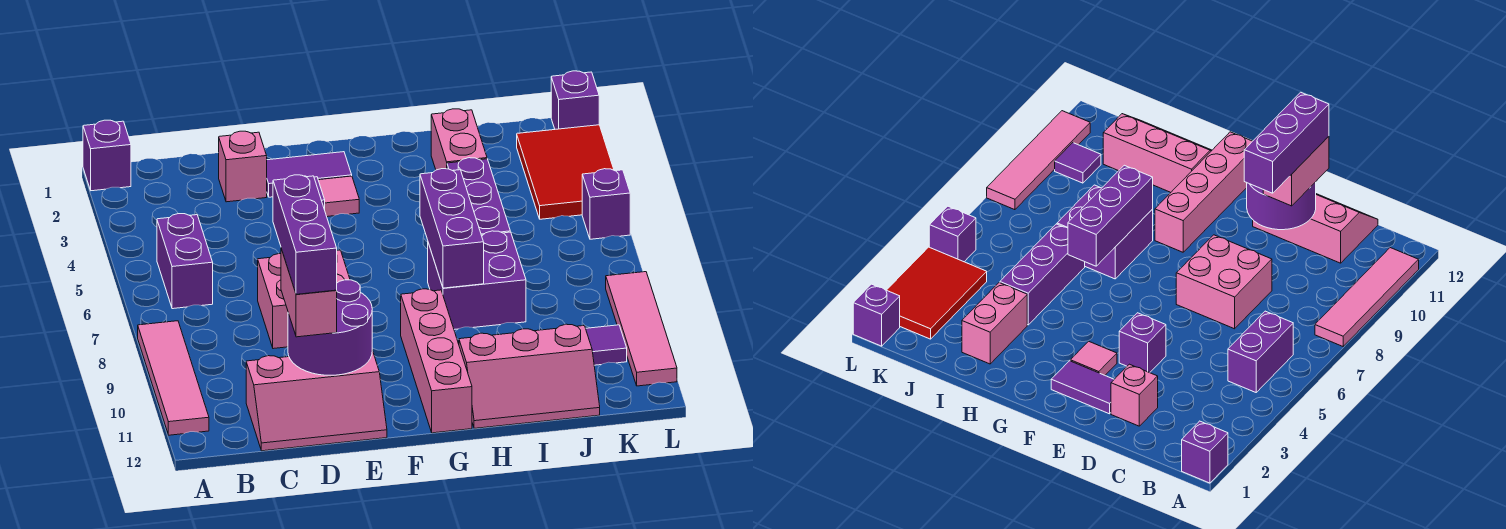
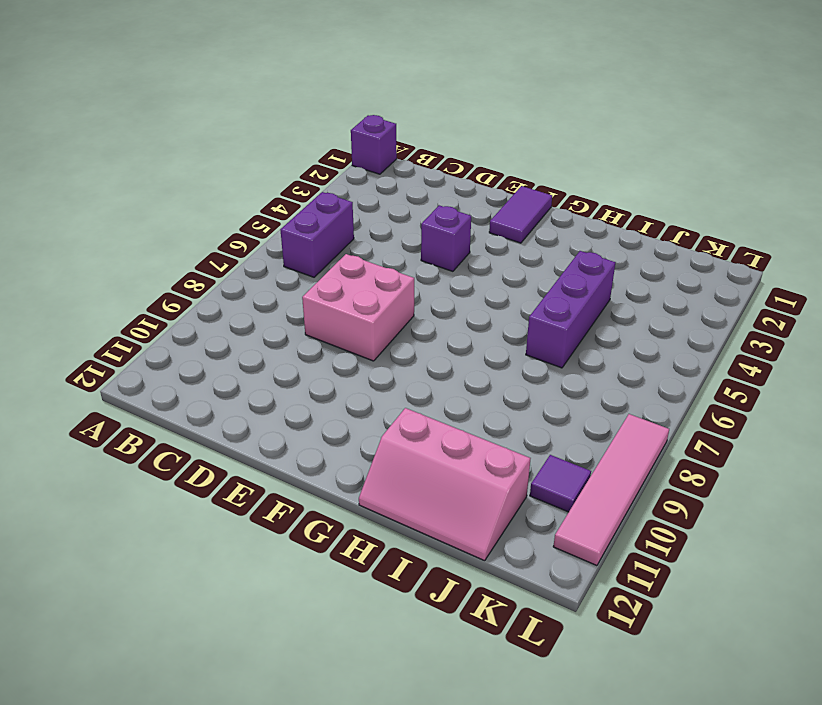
purple tile F1:F2 level 1 -> purple tile E2:F2 level 1
none -> pink tile A8:A11 level 1
none -> pink slope C11:E12 level 1 top 11
none -> pink brick D2 level 1

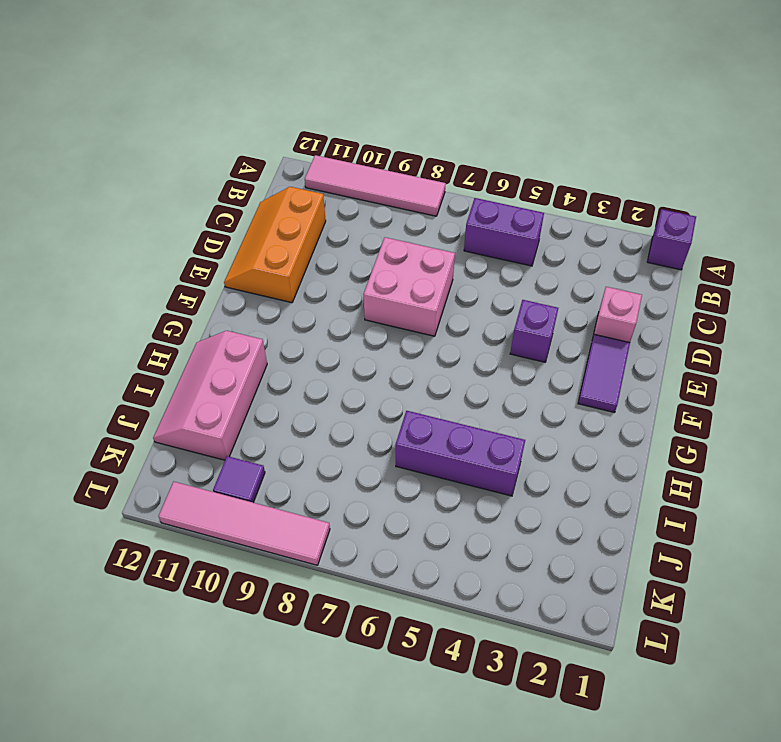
orange slope C11:E12 level 1 top 11 -> pink slope C11:E12 level 1 top 11
none -> pink tile F3 level 1
none -> pink brick G9:G12 level 1
none -> purple brick H7:I8 level 1

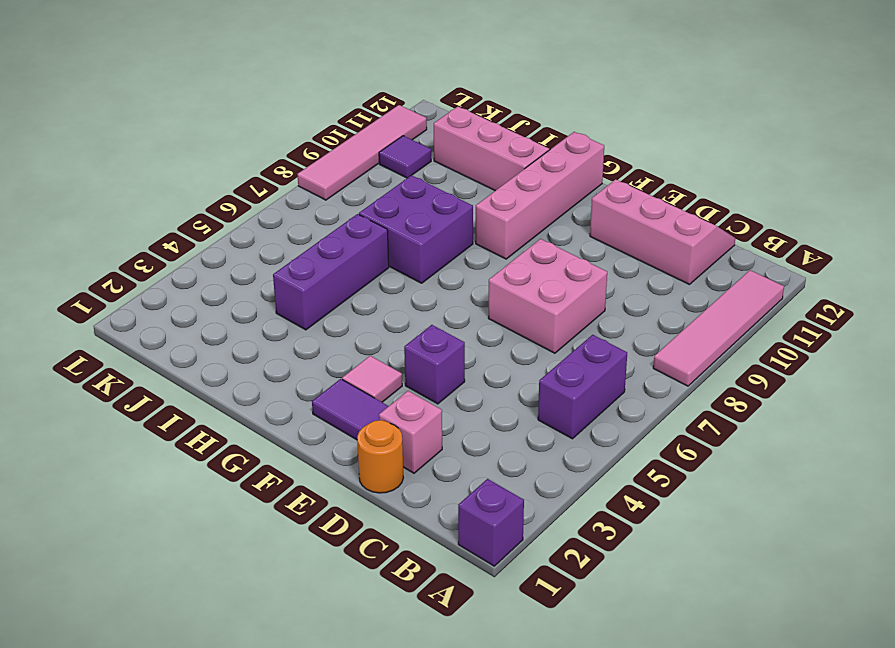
orange round brick D1 level 1 -> none
none -> pink brick I2:I3 level 1
none -> red tile K2:L4 level 1
none -> purple brick L1 level 1

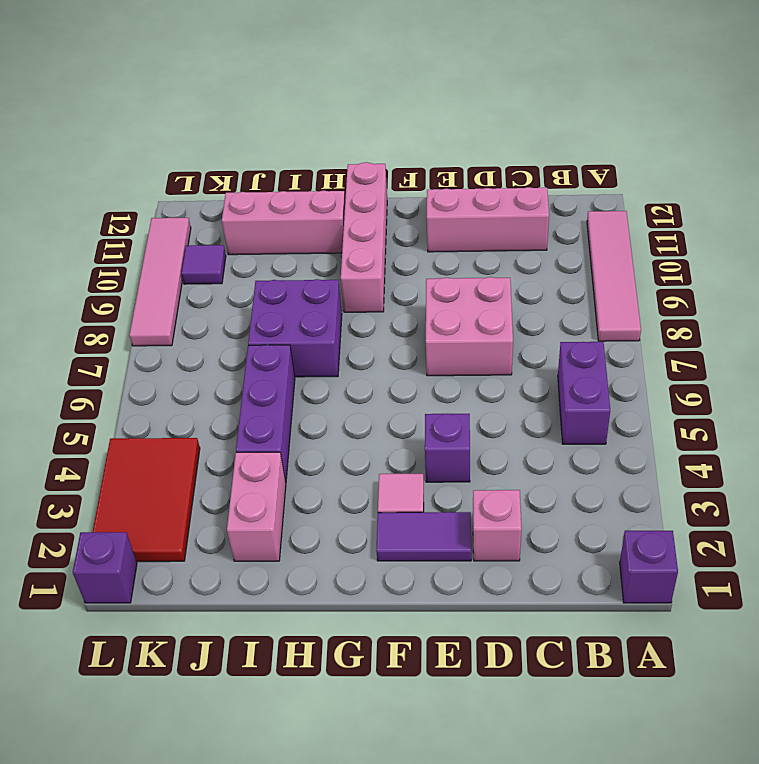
none -> purple brick L5 level 1
none -> purple round brick D10:E11 level 2
none -> purple brick H6:H8 level 2

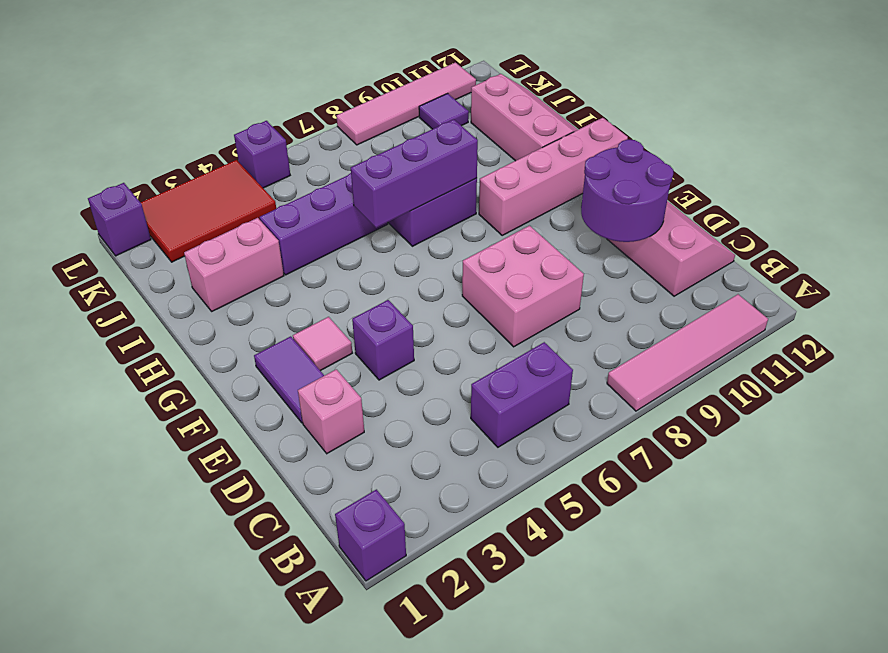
none -> pink brick D10:D11 level 3
none -> purple brick D9:D11 level 4

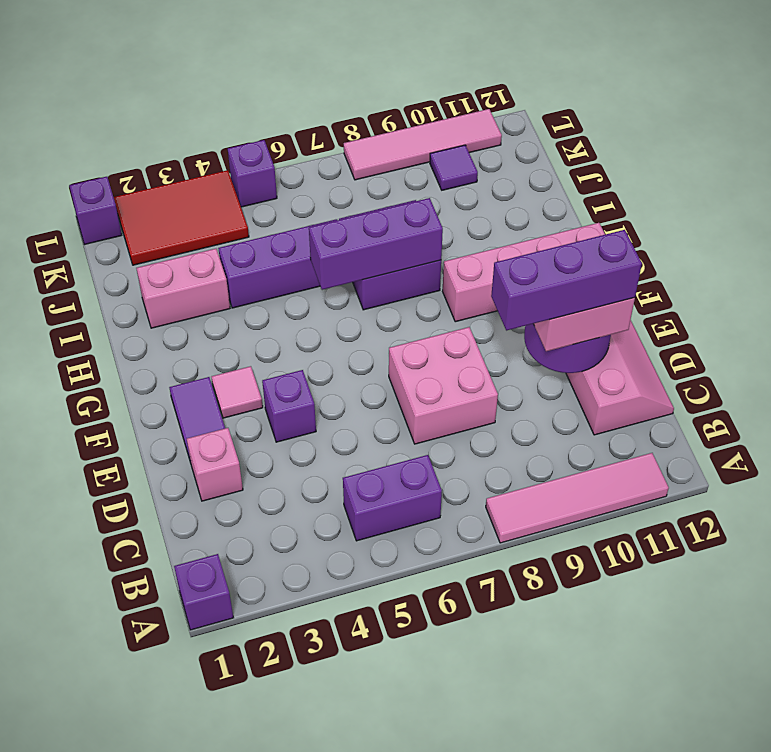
none -> pink slope H11:J12 level 1 top 11

